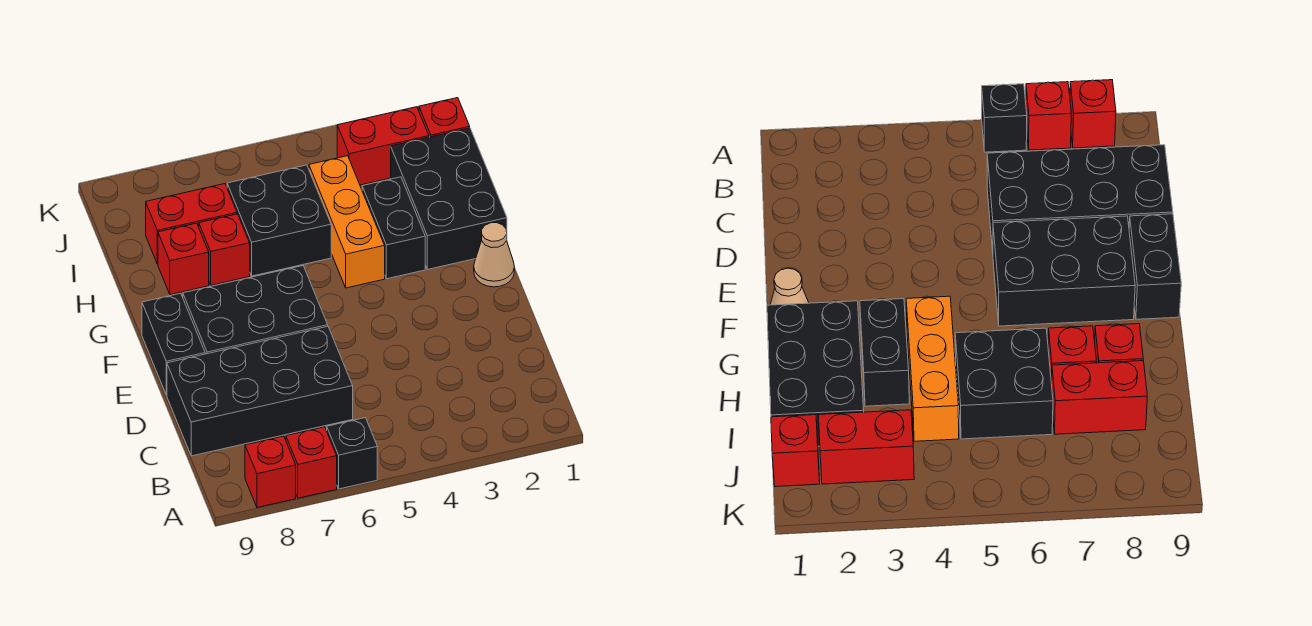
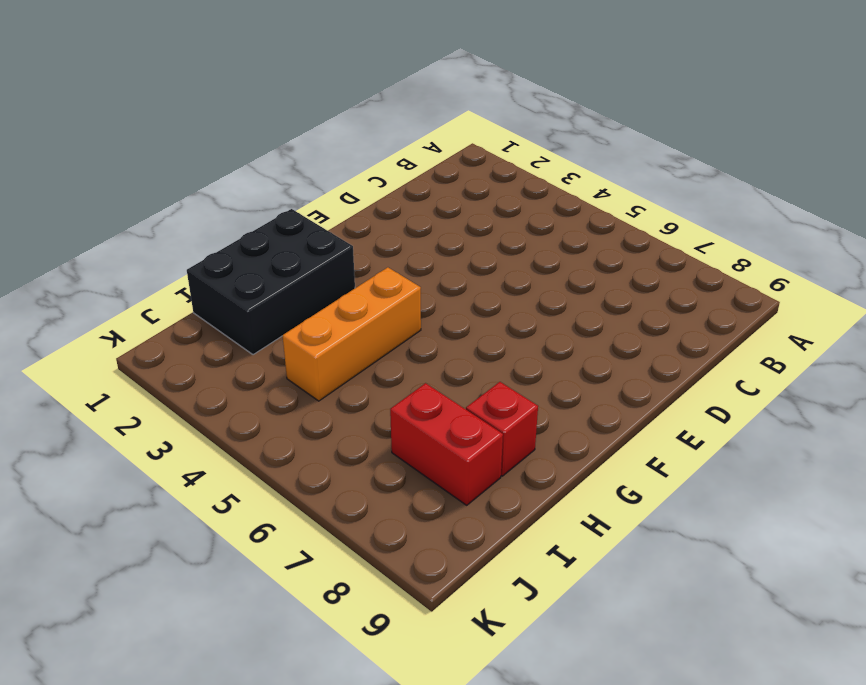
none -> black brick A6 level 1
none -> red brick A7 level 1
none -> red brick A8 level 1

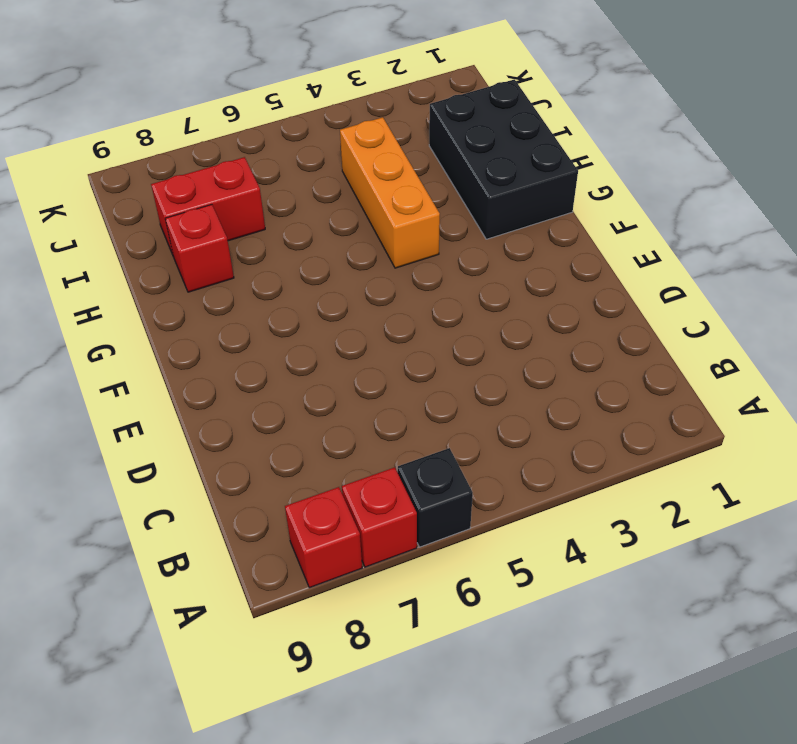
none -> black brick C6:D9 level 1
none -> black brick E6:F8 level 1
none -> black brick E9:F9 level 1

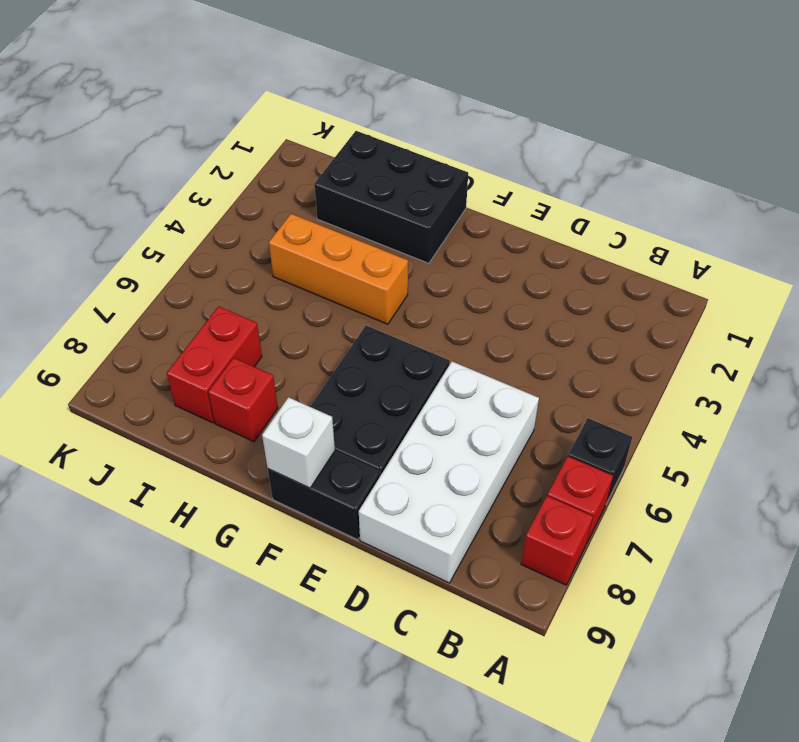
white brick C6:D9 level 1 -> black brick C6:D9 level 1
white brick F9 level 2 -> none
none -> tan cone F1 level 1
none -> black brick G3:H3 level 1
none -> black brick H5:I6 level 1

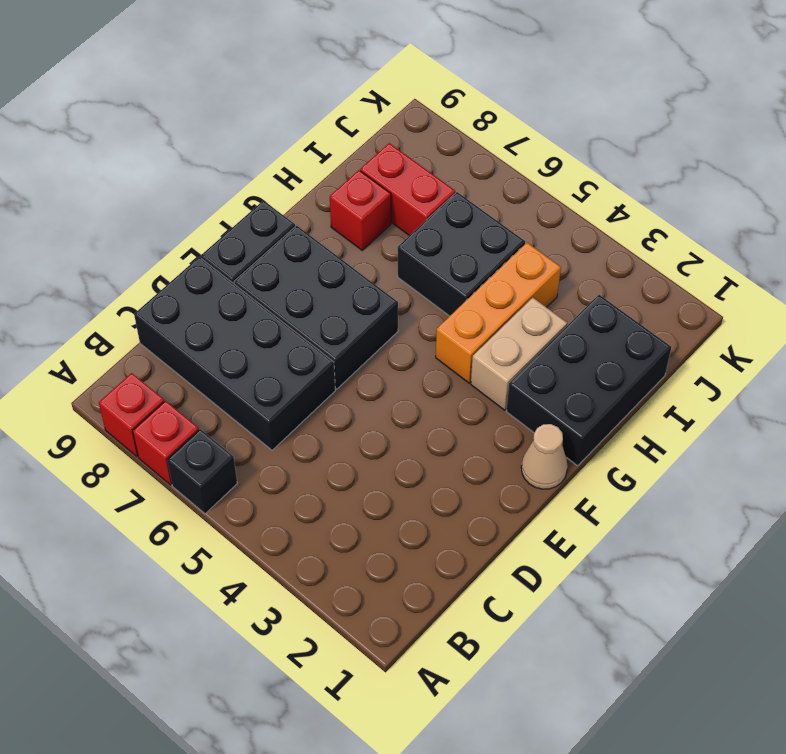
tan brick G3:H3 level 1 -> black brick G3:H3 level 1
none -> red brick H7 level 1
none -> red brick J1 level 1
none -> red brick J2:J3 level 1

